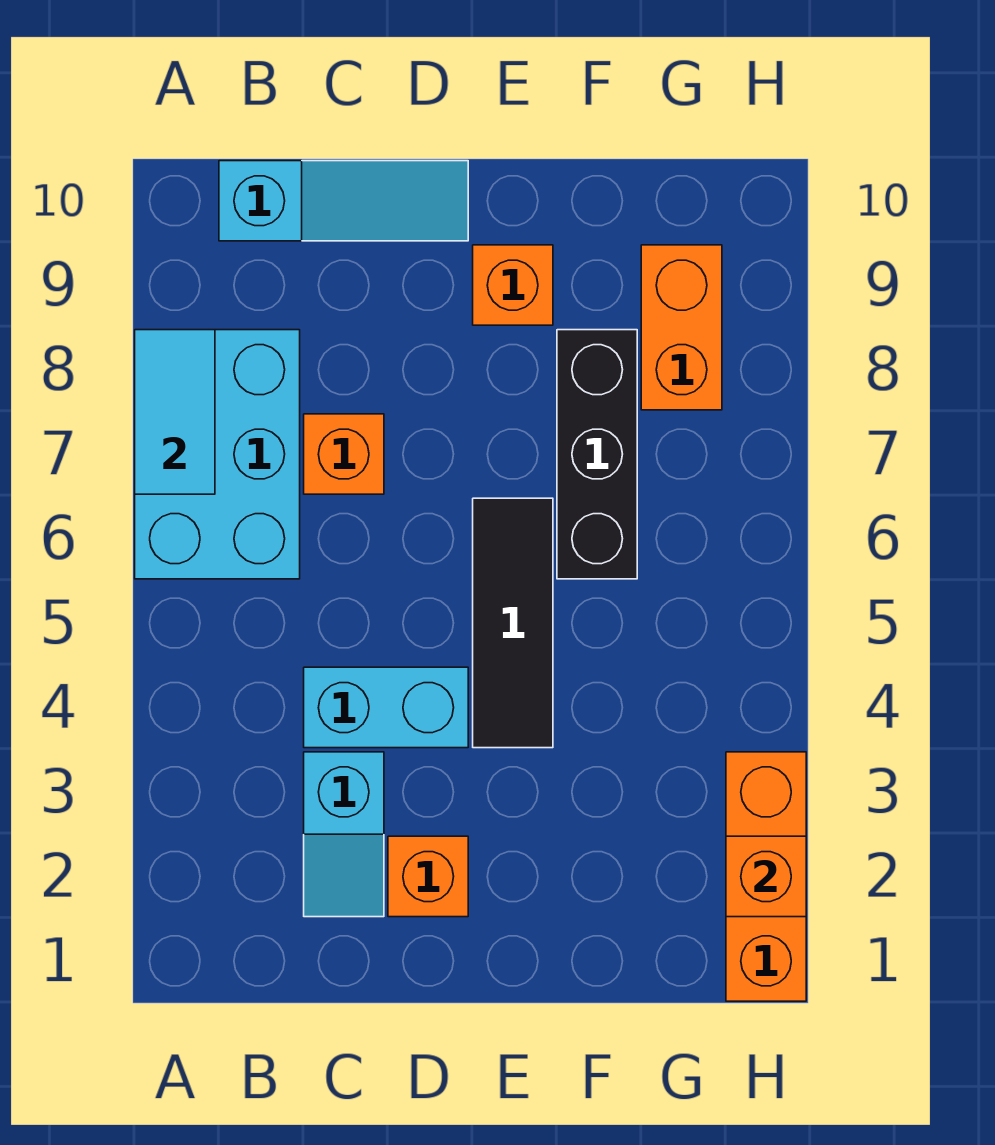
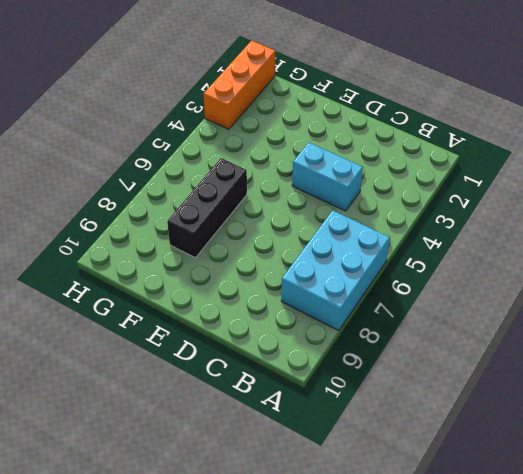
none -> cyan slope B10:D10 level 1 top B
none -> cyan slope C2:C3 level 1 top 3
none -> orange brick C7 level 1

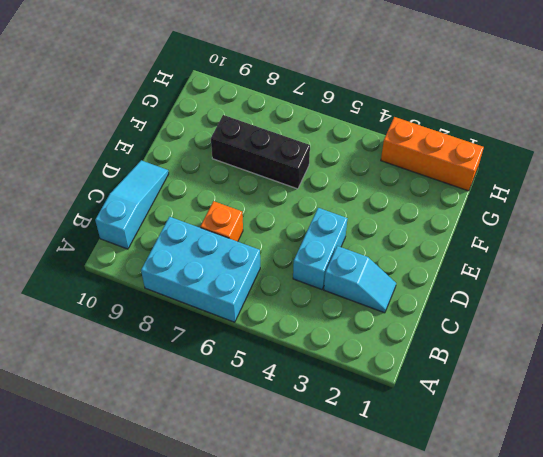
none -> orange brick D2 level 1
none -> black tile E4:E6 level 1
none -> orange brick E9 level 1

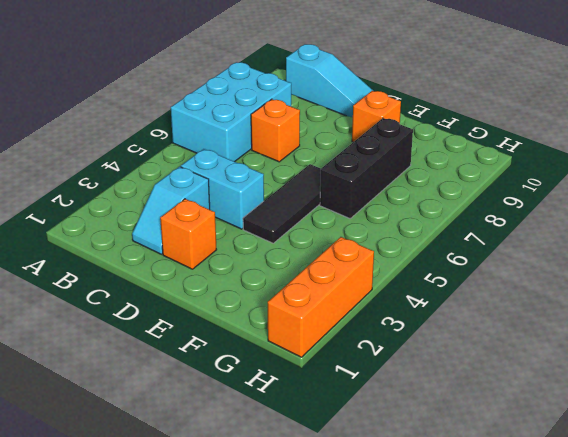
none -> orange brick G8:G9 level 1
none -> cyan tile A7:A8 level 2
none -> orange brick H2 level 2

